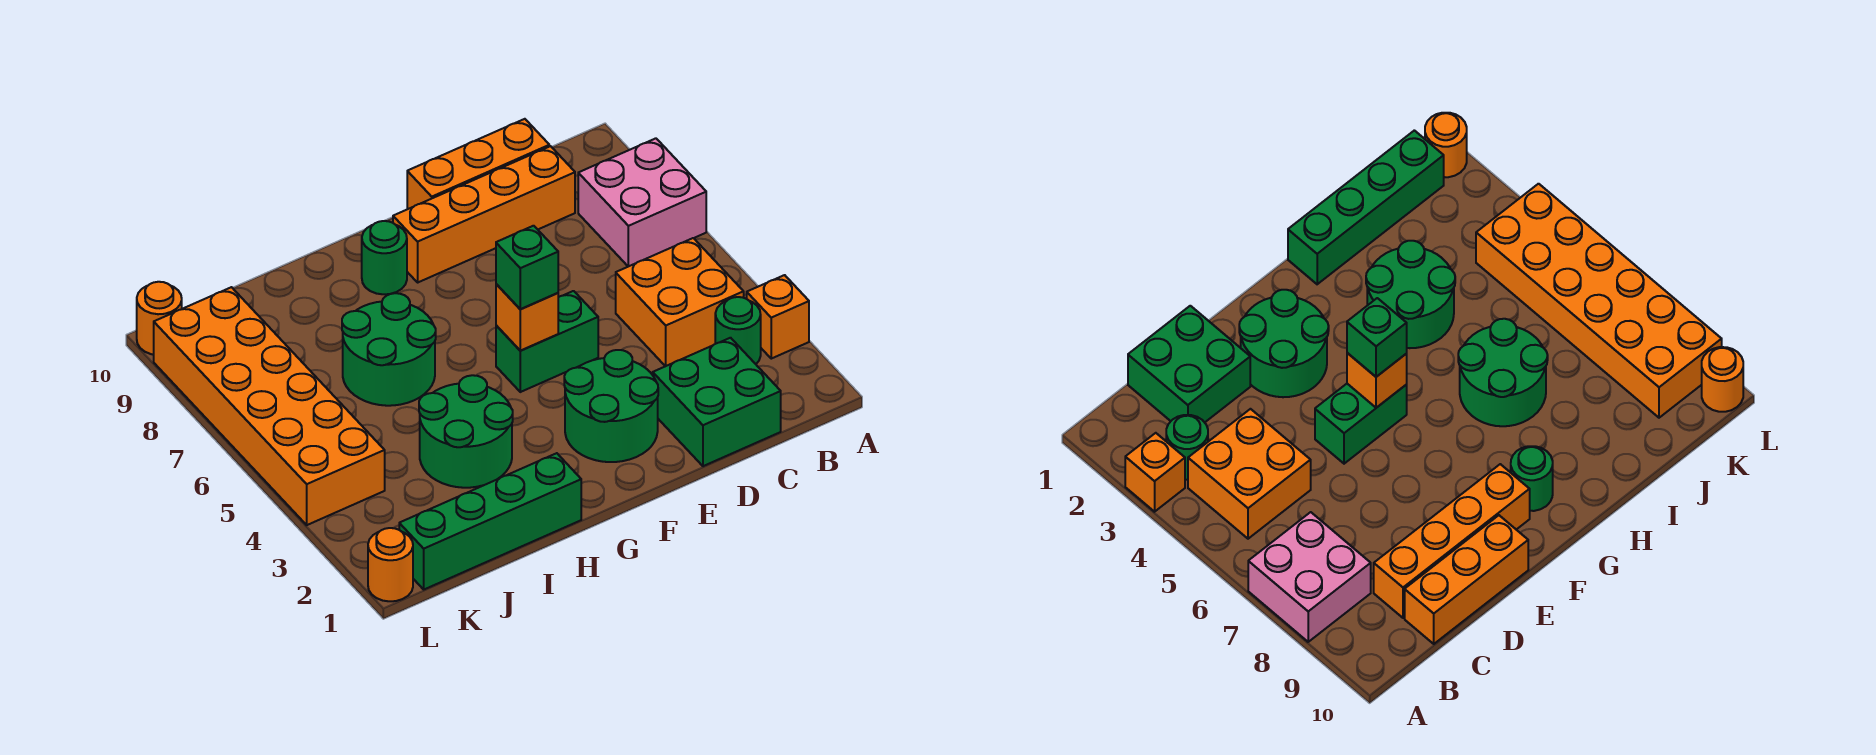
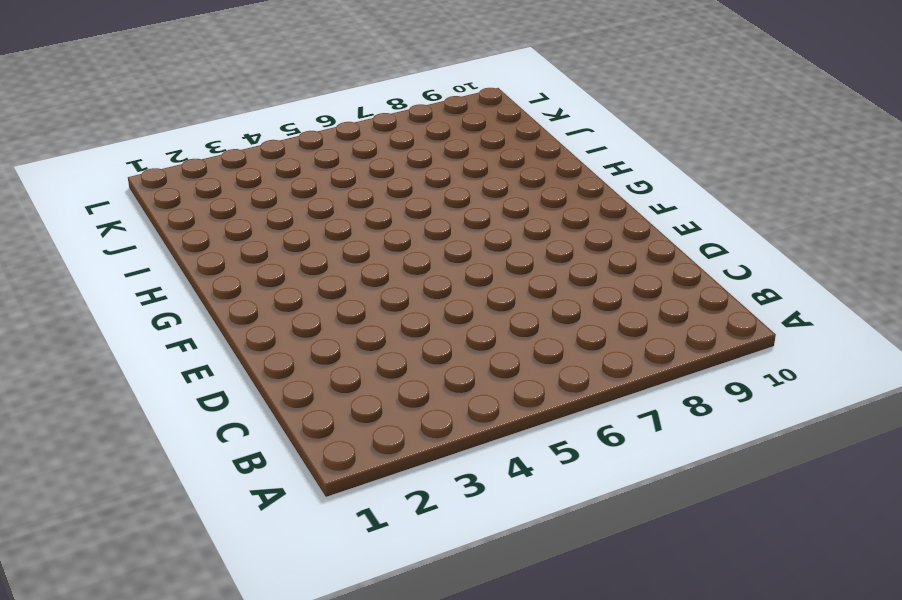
none -> orange brick A3 level 1
none -> pink brick A7:B8 level 1
none -> green round brick B3 level 1

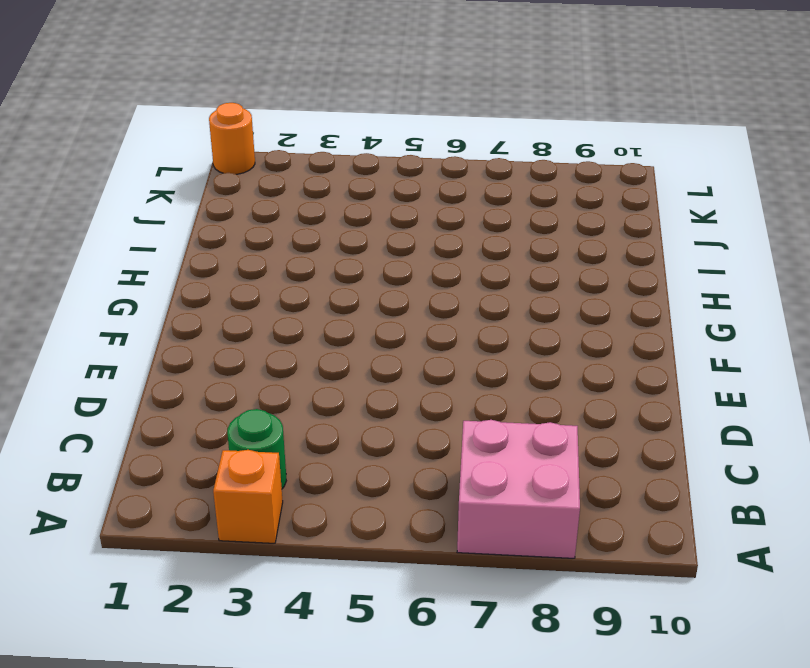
none -> orange brick B4:C5 level 1
none -> green brick C1:D2 level 1
none -> orange brick C9:F9 level 1

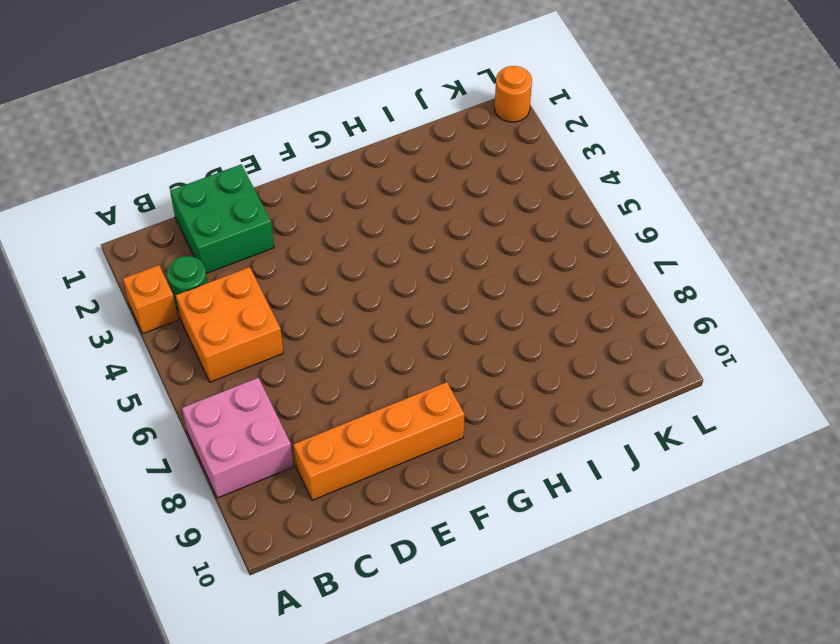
none -> orange brick C10:E10 level 1
none -> green round brick E2:F3 level 1
none -> green brick E5:F5 level 1

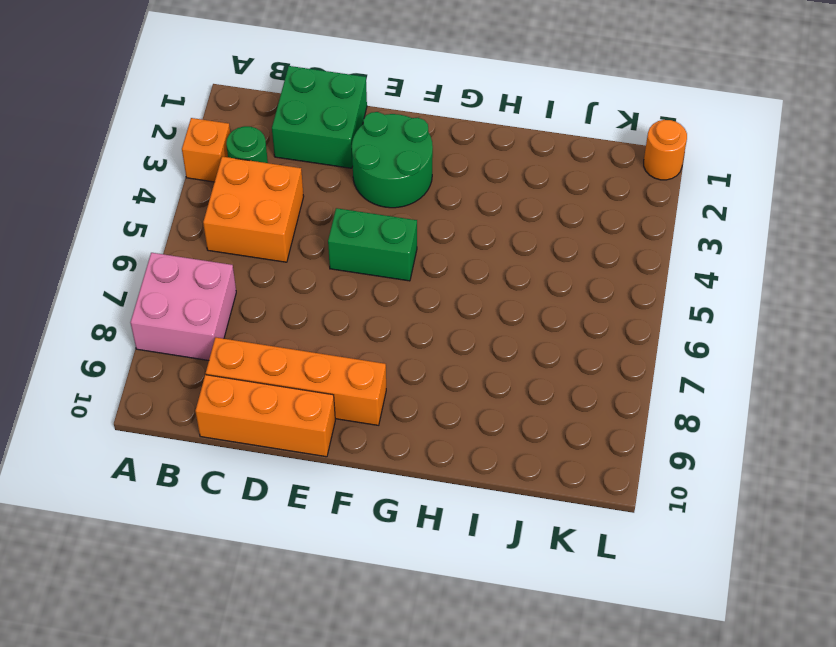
none -> green round brick G9 level 1
none -> green brick H1:K1 level 1
none -> green round brick H3:I4 level 1

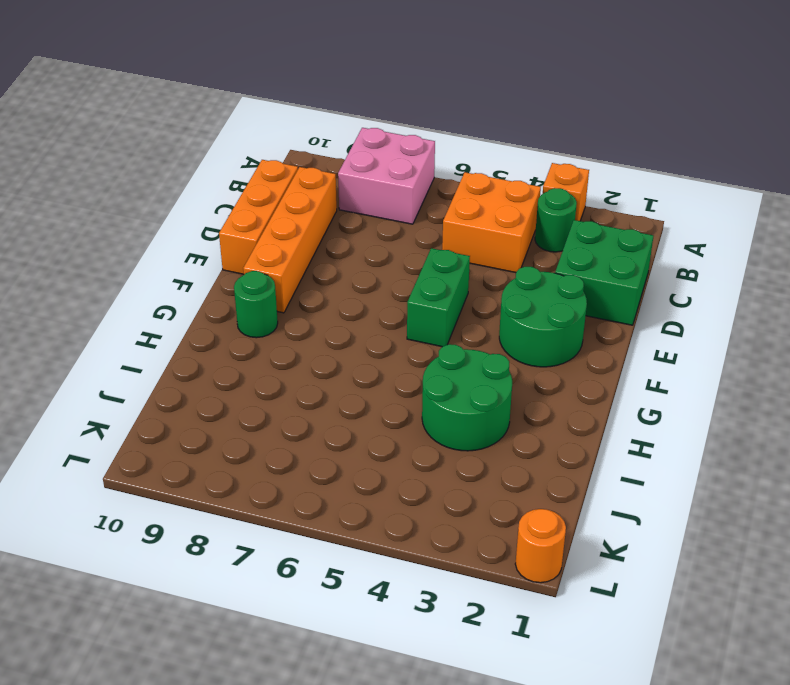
none -> green brick H1:K1 level 1
none -> green round brick H6:I7 level 1
none -> orange brick K4:L9 level 1

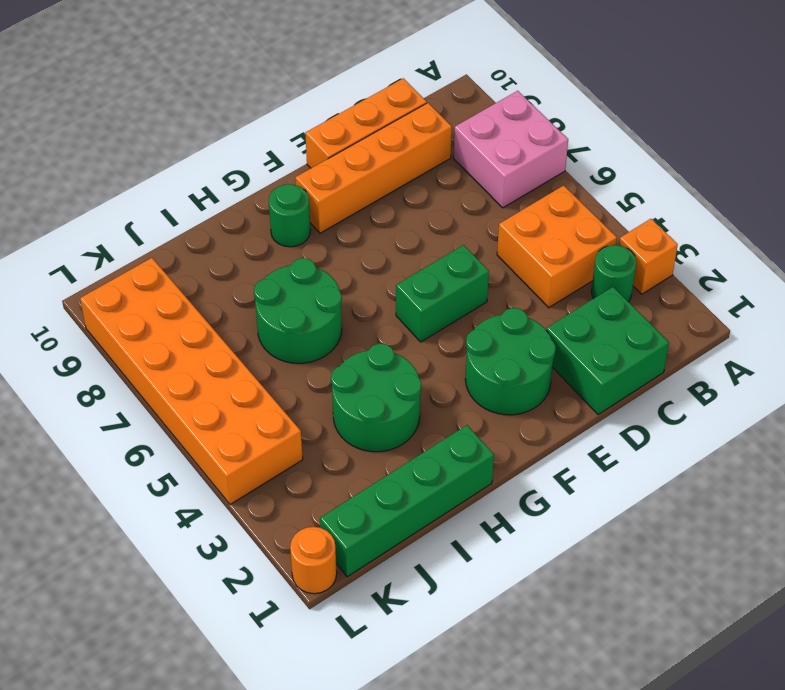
none -> orange round brick L10 level 1
none -> orange brick F5 level 2
none -> green brick F5 level 3

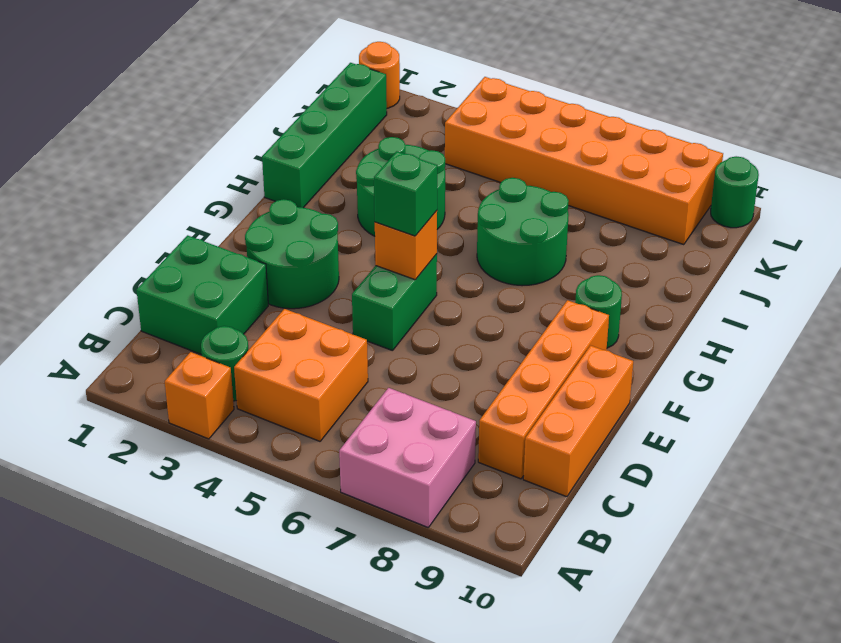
green round brick L10 level 1 -> orange round brick L10 level 1

